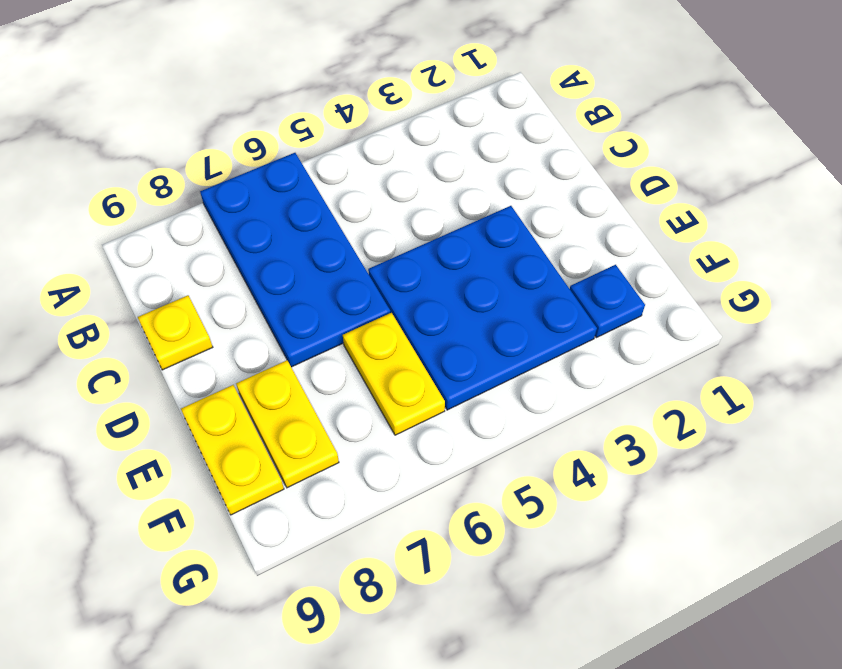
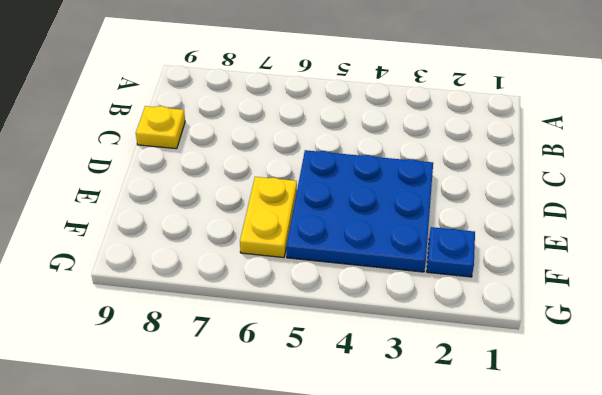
none -> blue plate A6:D7 level 1
none -> yellow plate E8:F8 level 1

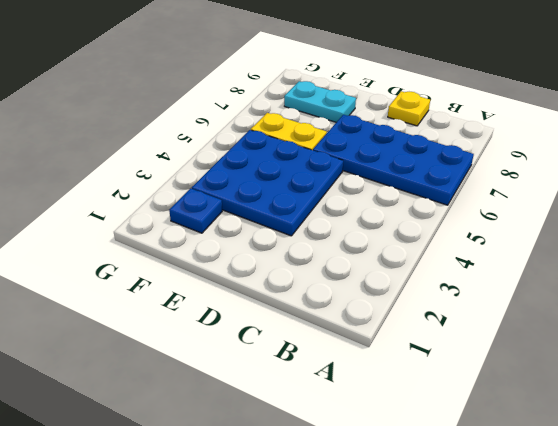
cyan plate E8:F8 level 1 -> yellow plate E8:F8 level 1
none -> yellow plate E9:F9 level 1

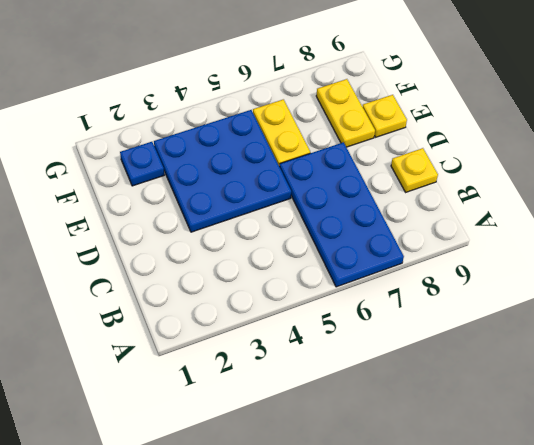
yellow plate E9 level 1 -> yellow plate E9:F9 level 1

